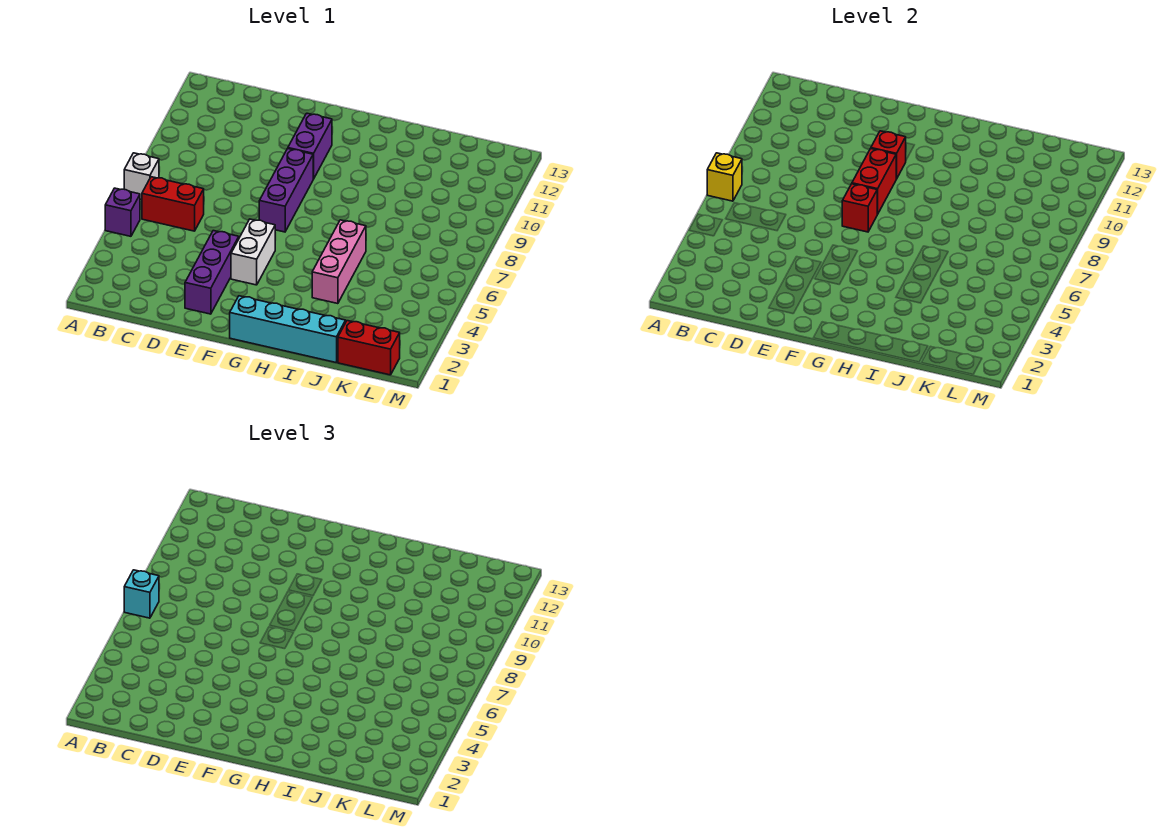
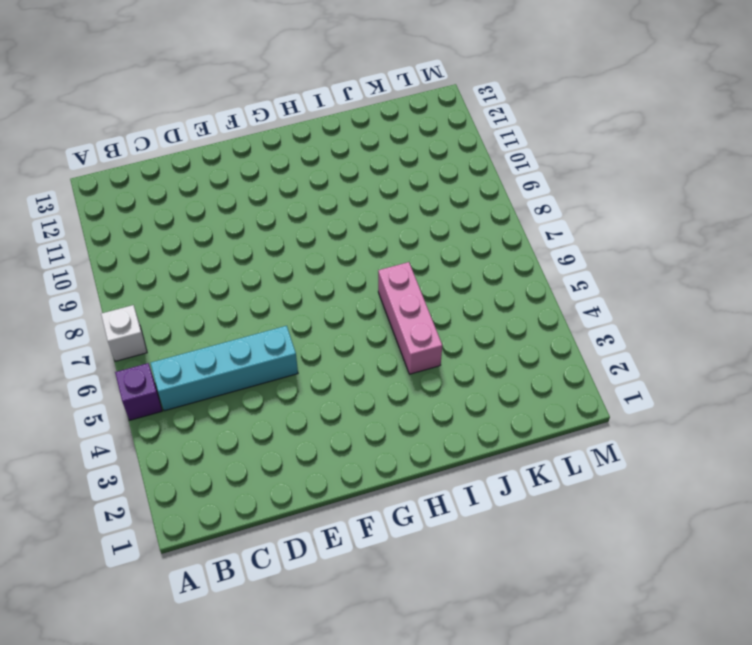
cyan brick B5:E5 level 1 -> cyan brick G1:J1 level 1
none -> red brick B6:C6 level 1
none -> purple brick E2:E4 level 1
none -> white brick F4:F5 level 1

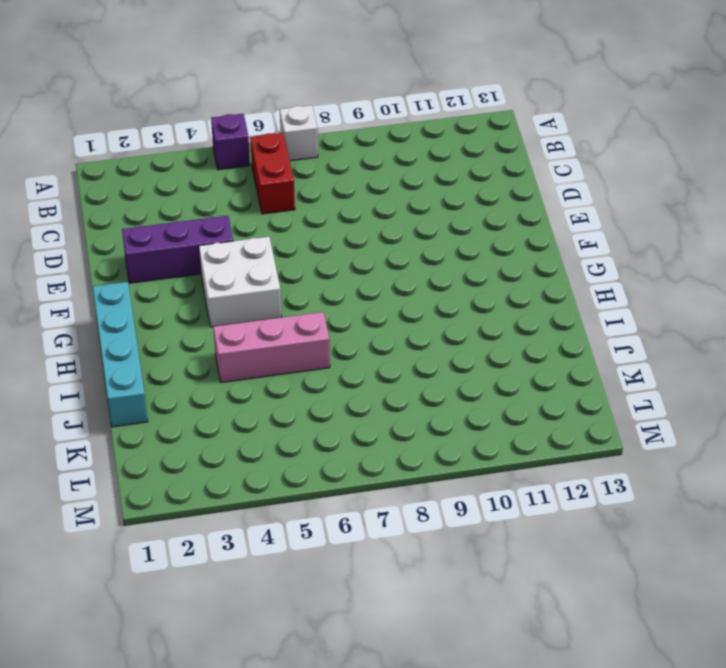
white brick F4:G5 level 1 -> white brick F4:F5 level 1
none -> purple brick F7:F9 level 1
none -> purple brick F10:F11 level 1
none -> red brick K1:L1 level 1

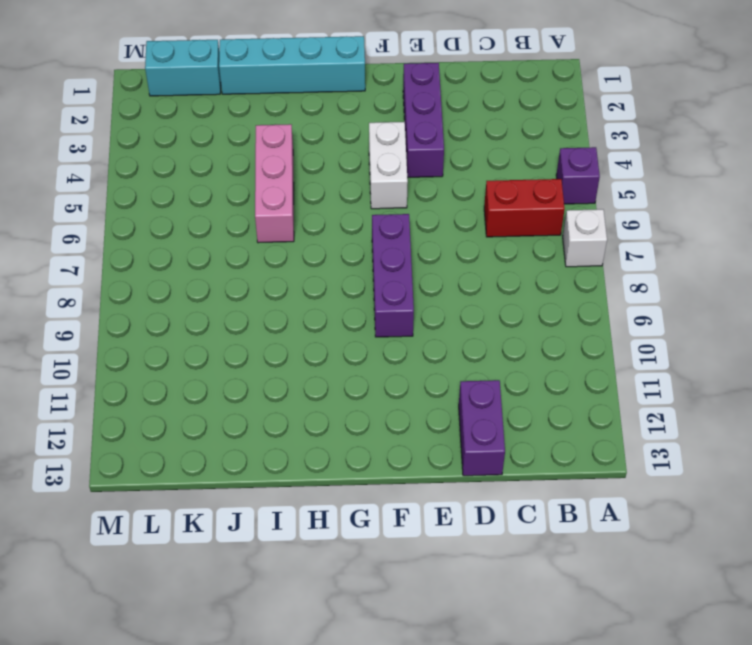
purple brick D12:D13 level 1 -> purple brick F10:F11 level 1
cyan brick K1:L1 level 1 -> red brick K1:L1 level 1
none -> yellow brick A7 level 2
none -> red brick F7 level 2
none -> red brick F8:F9 level 2

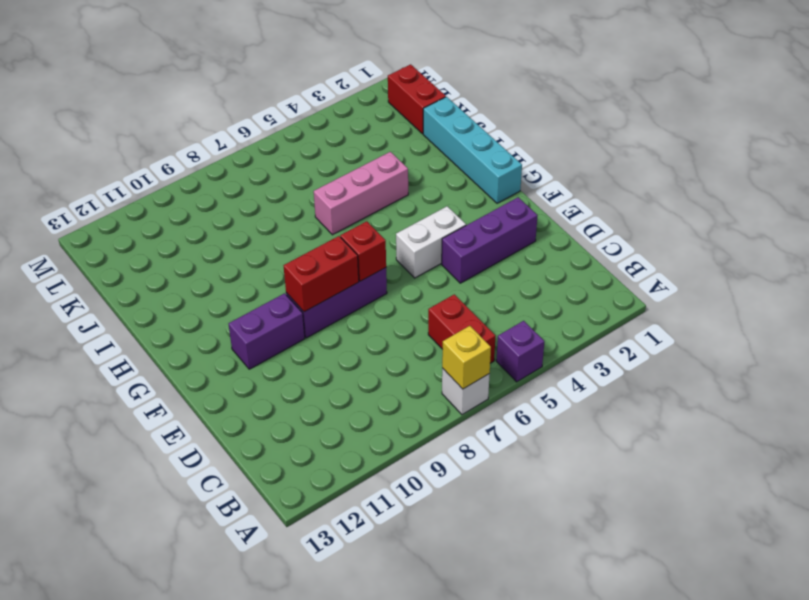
none -> red brick F10 level 2
none -> cyan brick A7 level 3

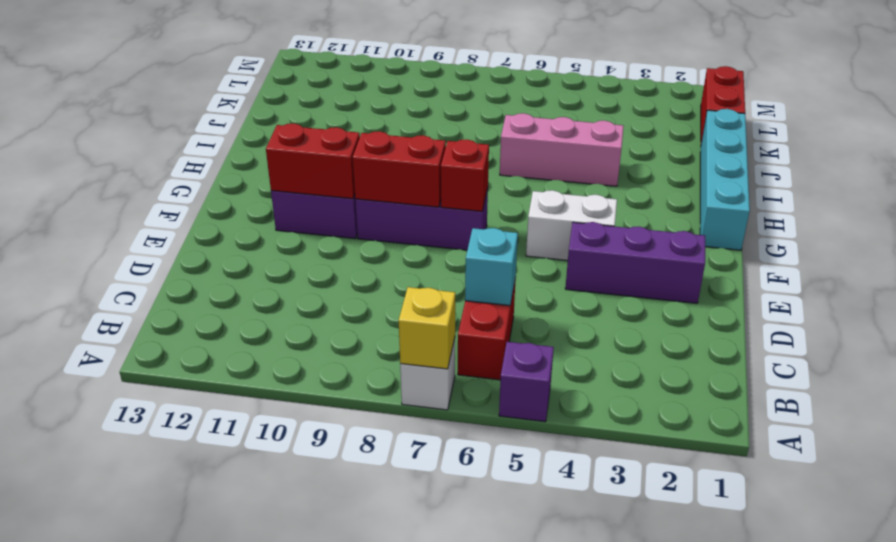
cyan brick C6 level 2 -> cyan brick A7 level 3
red brick F10:F11 level 2 -> red brick F10 level 2

